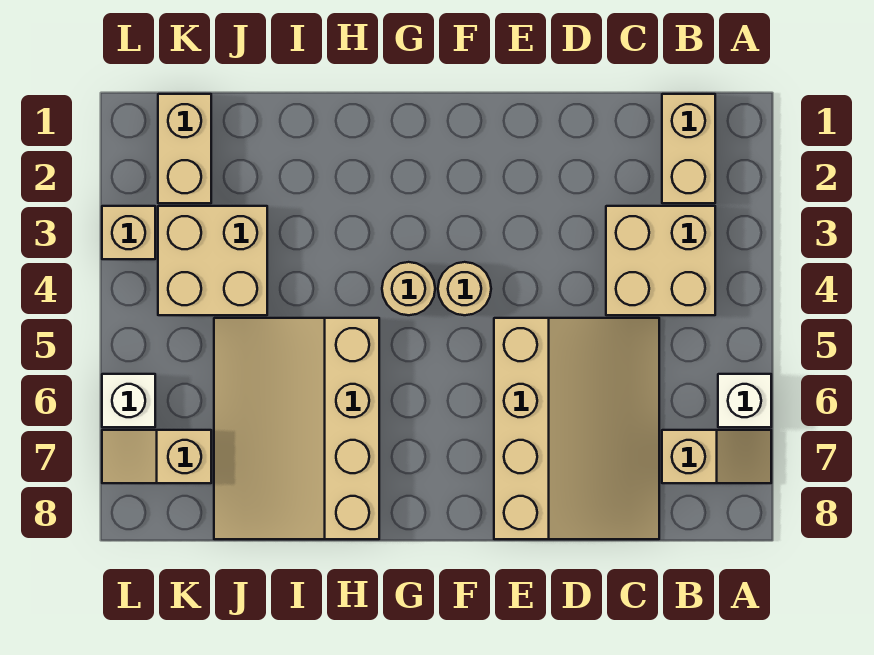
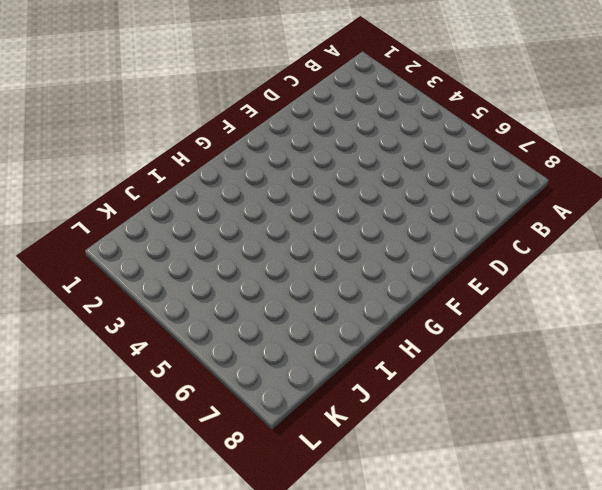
none -> white brick A6 level 1
none -> tan slope A7:B7 level 1 top B
none -> tan brick B1:B2 level 1

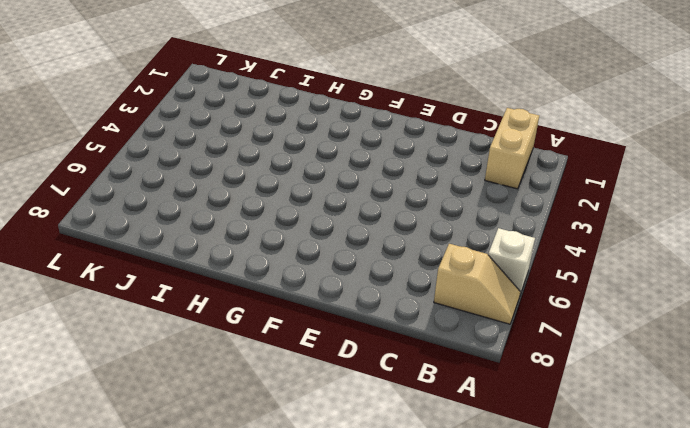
none -> tan brick B3:C4 level 1
none -> tan slope C5:E8 level 1 top E
none -> tan round brick F4 level 1

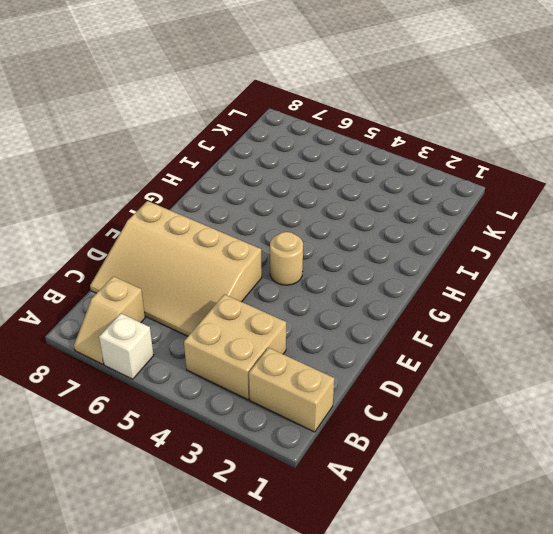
none -> tan round brick G4 level 1
none -> tan slope H5:J8 level 1 top H
none -> tan brick J3:K4 level 1

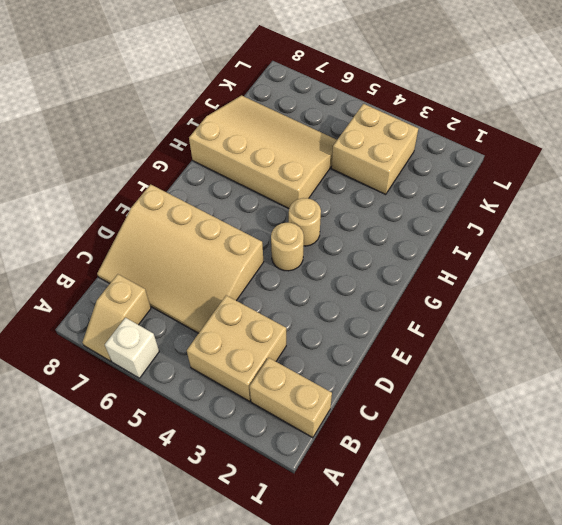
none -> tan brick K1:K2 level 1
none -> tan slope K7:L7 level 1 top K
none -> tan brick L3 level 1

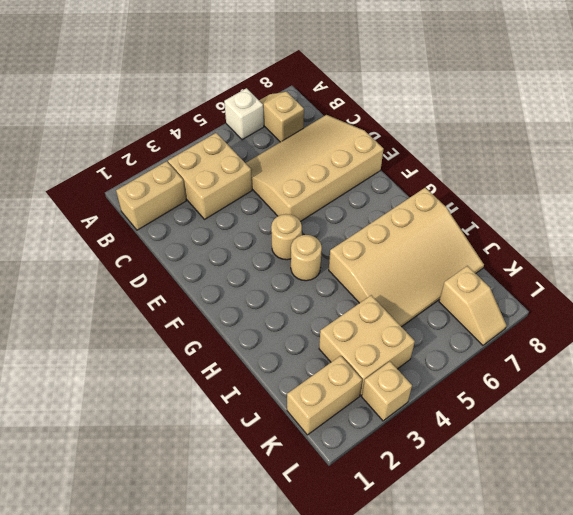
none -> white brick L6 level 1

